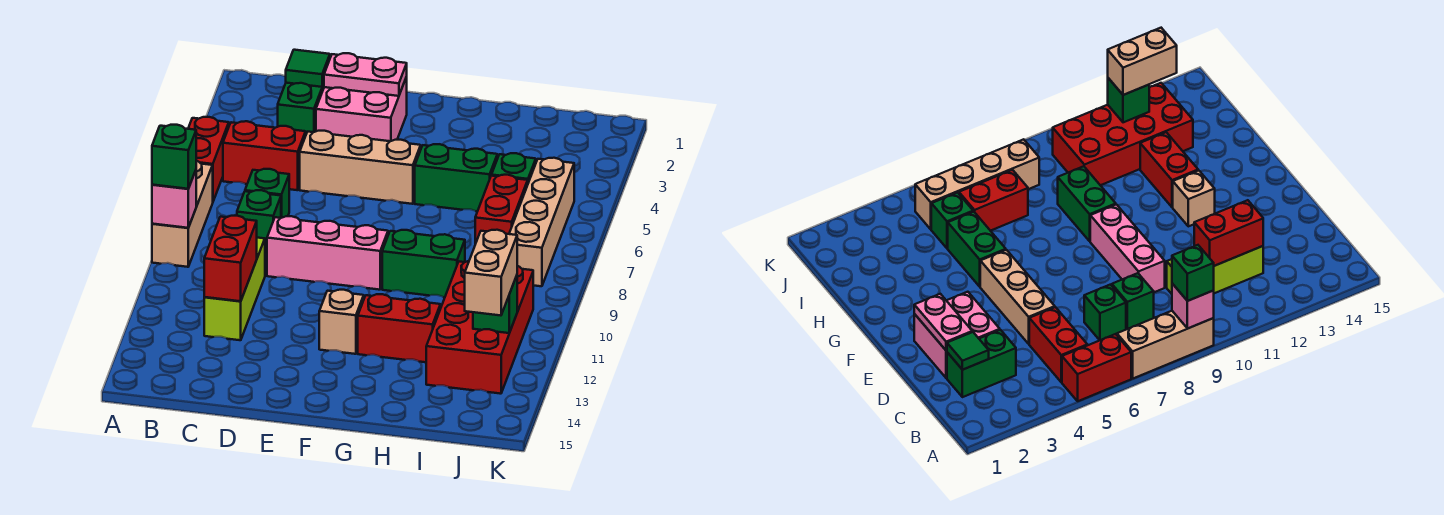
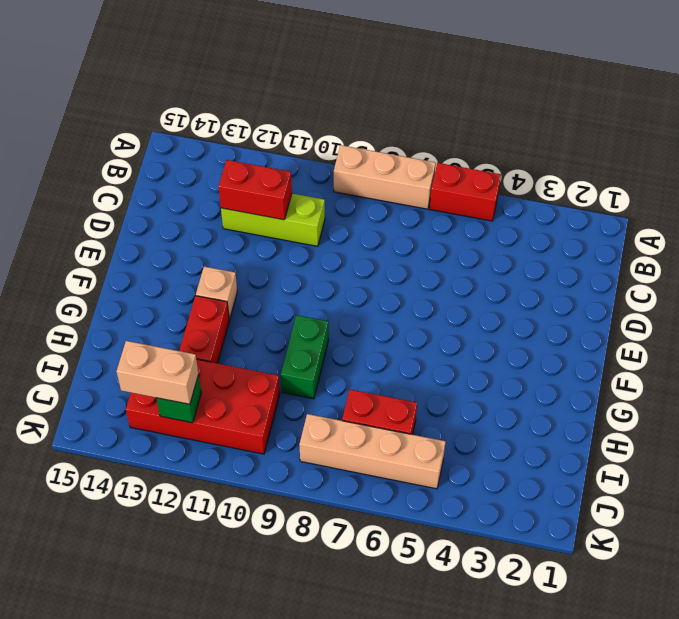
none -> red brick B5:C5 level 1
none -> green brick C2:C3 level 1
none -> green brick C7 level 1

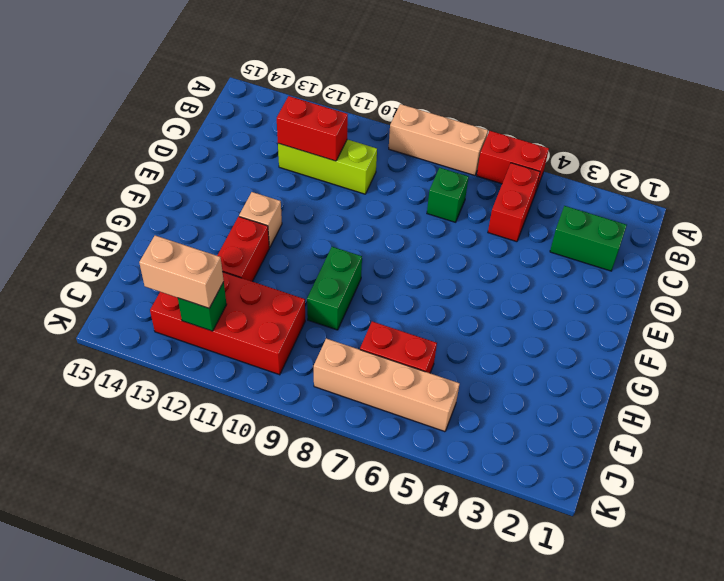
none -> green brick C8 level 1
none -> pink brick D2:E3 level 1
none -> tan brick D5:F5 level 1

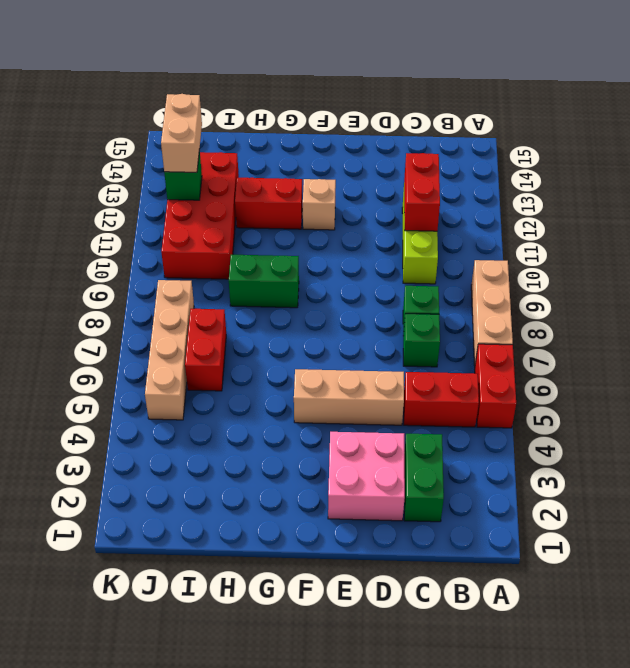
none -> pink brick D9:F9 level 1
none -> green brick G5:H5 level 1
none -> green brick I5 level 1

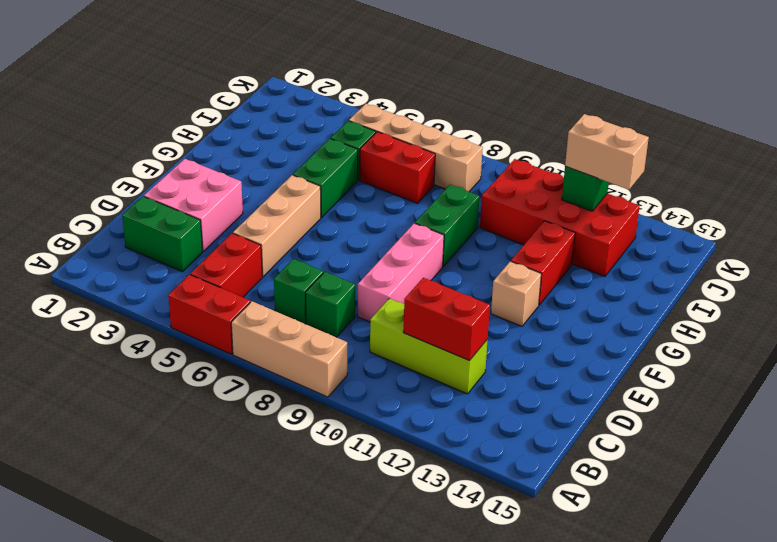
none -> pink brick A9 level 2
none -> green tile C2 level 2
none -> pink plate D2:E2 level 2

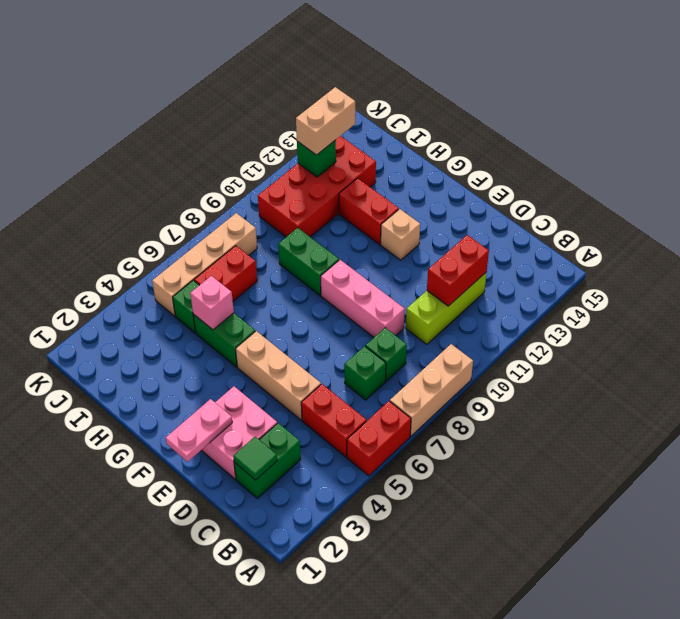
pink plate E1:E2 level 2 -> pink plate D2:E2 level 2
pink brick H5 level 2 -> pink brick A9 level 2
none -> green brick A9 level 3

